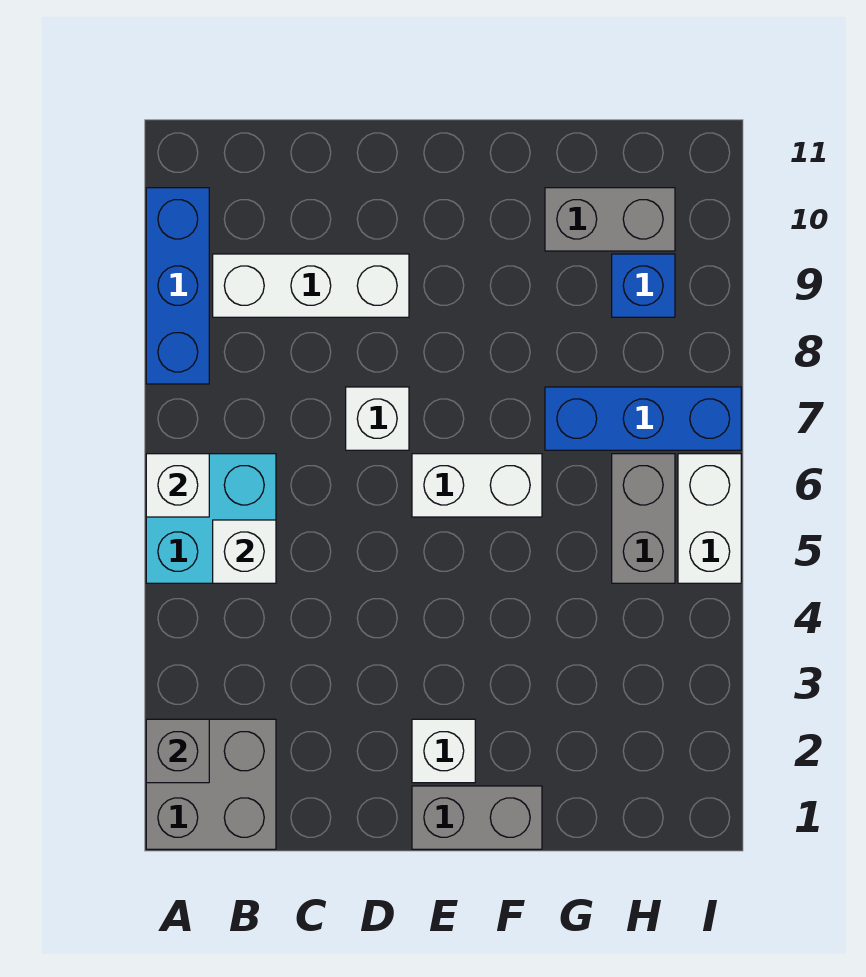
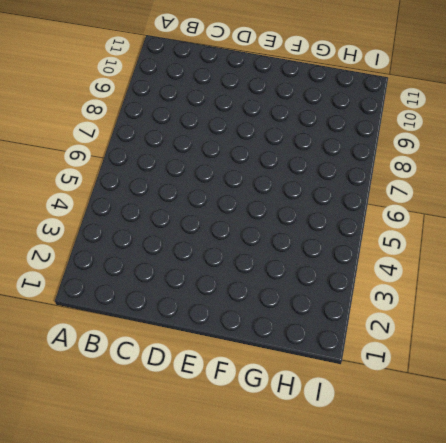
none -> grey brick A1:B2 level 1
none -> cyan brick A5:B6 level 1
none -> blue brick A8:A10 level 1

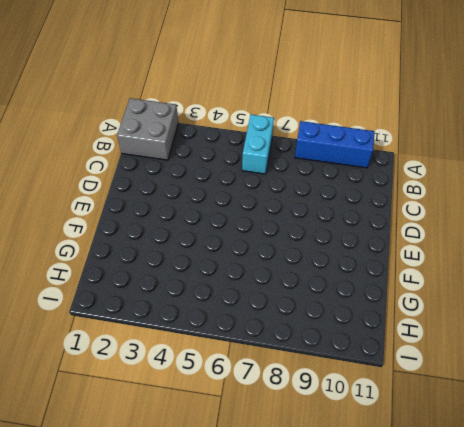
cyan brick A6:B6 level 1 -> cyan brick A5:B6 level 1
none -> white brick B9:D9 level 1
none -> white brick D7 level 1
none -> grey brick E1:F1 level 1

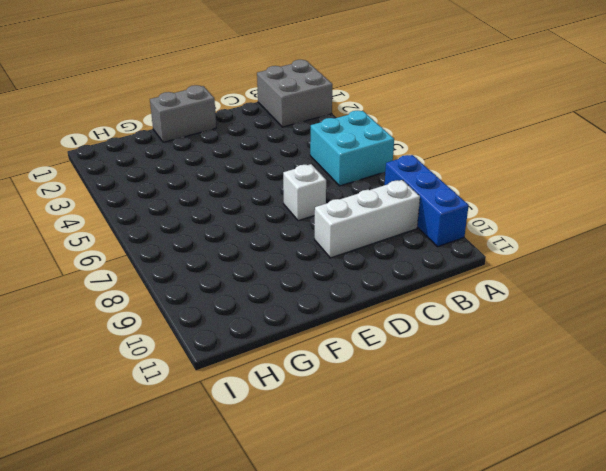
none -> white brick E2 level 1
none -> white brick E6:F6 level 1
none -> blue brick G7:I7 level 1

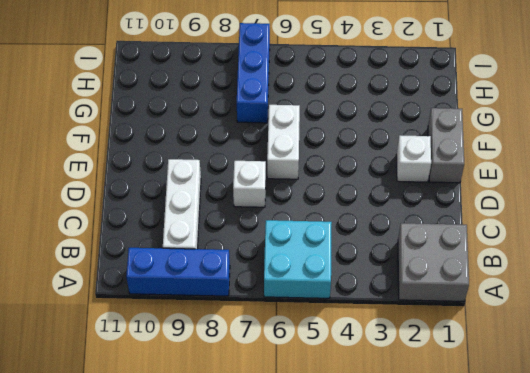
none -> grey brick G10:H10 level 1
none -> grey brick H5:H6 level 1
none -> blue brick H9 level 1

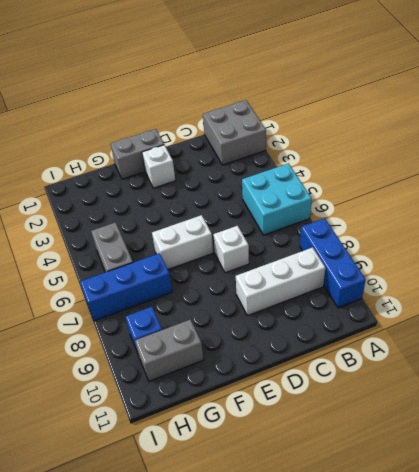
none -> white brick I5:I6 level 1
none -> grey brick A2 level 2
none -> white brick A6 level 2

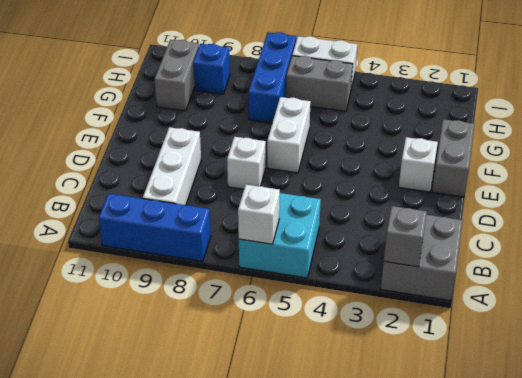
none -> white brick B5 level 2

